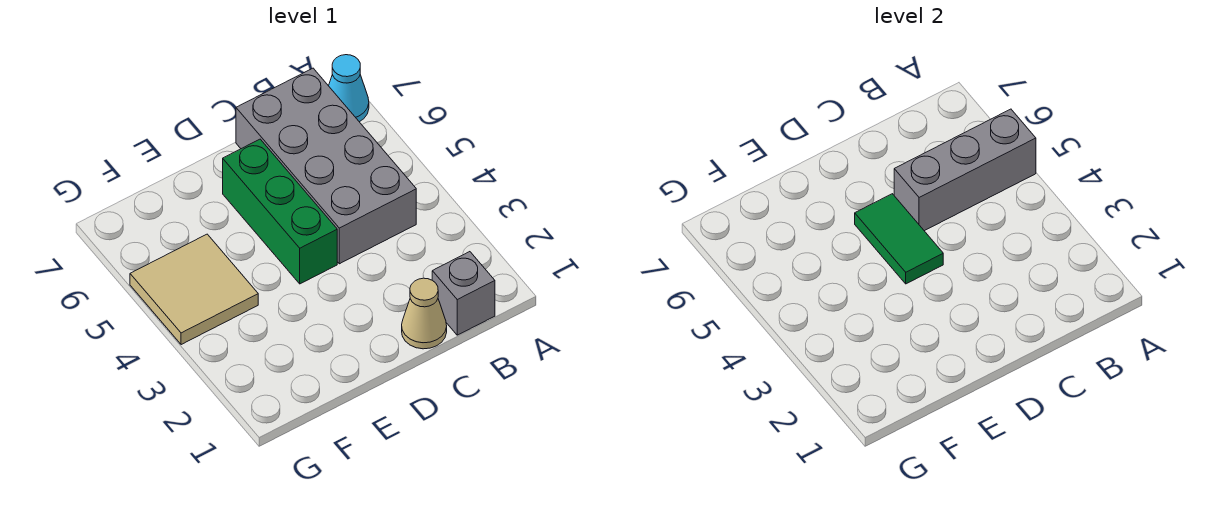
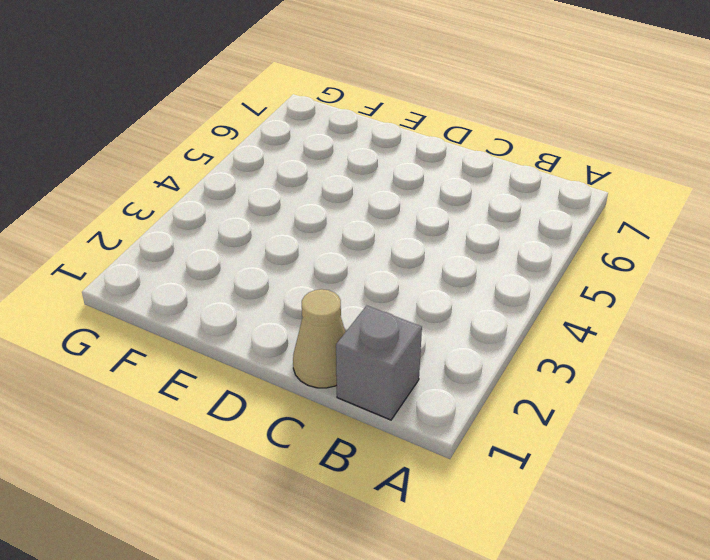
none -> cyan cone A7 level 1
none -> grey brick B4:C7 level 1

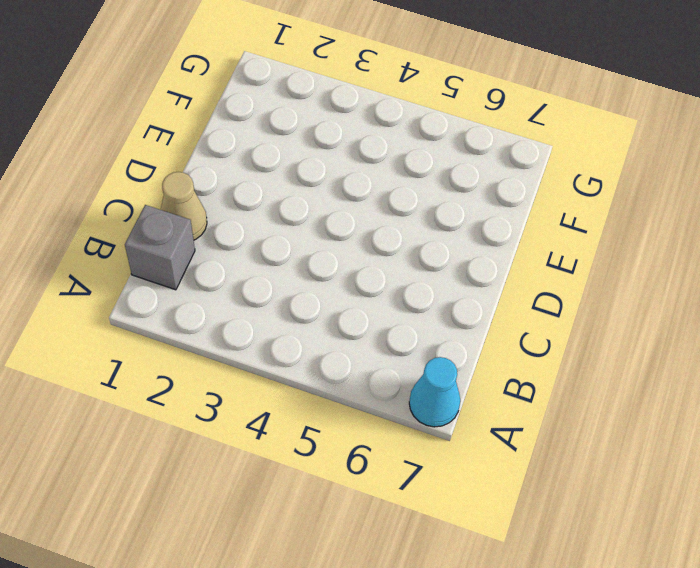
none -> grey brick B4:C7 level 1
none -> green brick D4:D6 level 1

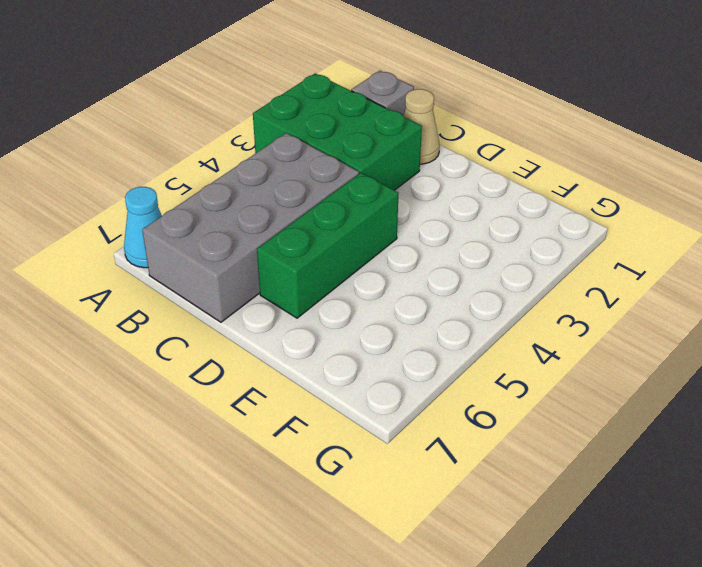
green brick A2:C3 level 1 -> none
none -> tan tile F4:G5 level 1
none -> grey brick A5:C5 level 2

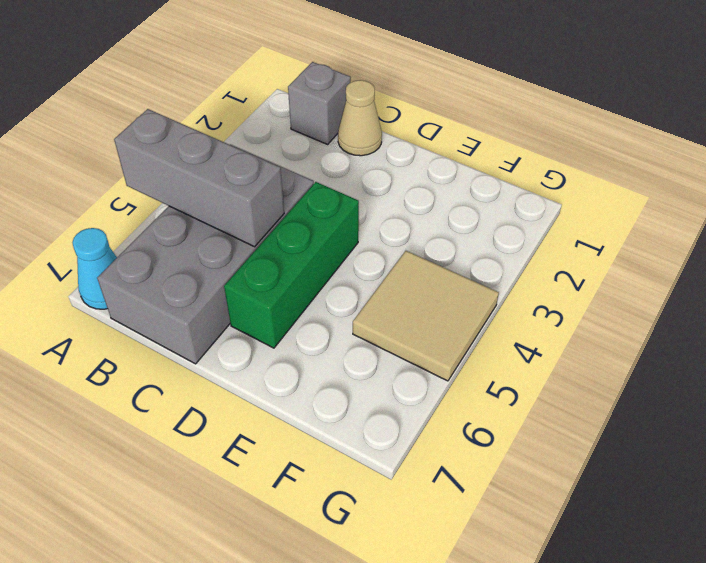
none -> green tile D4:D5 level 2

